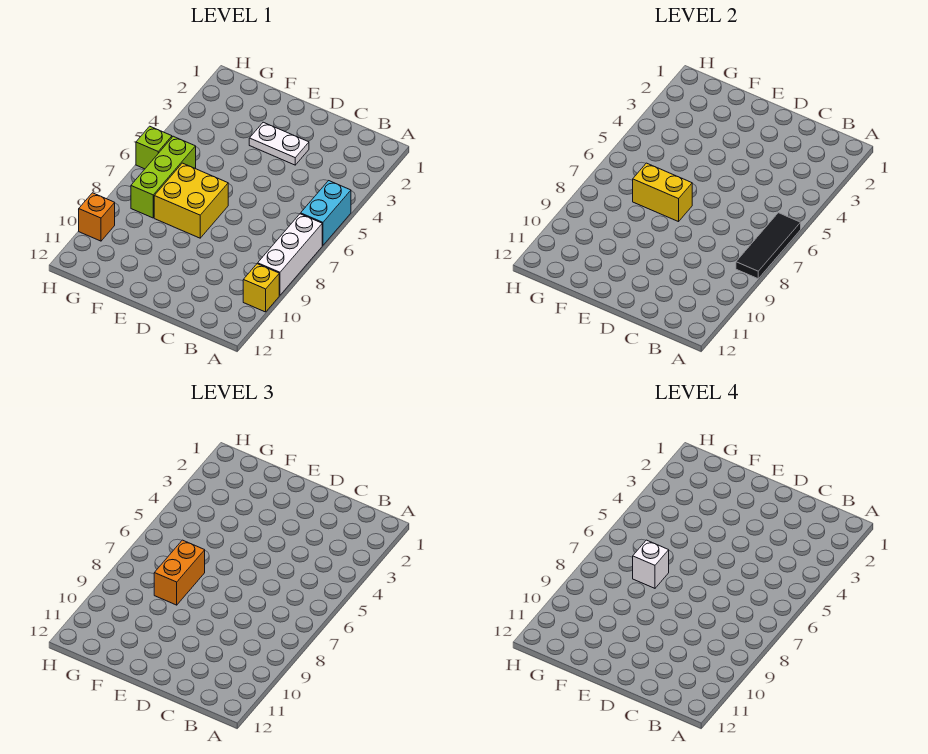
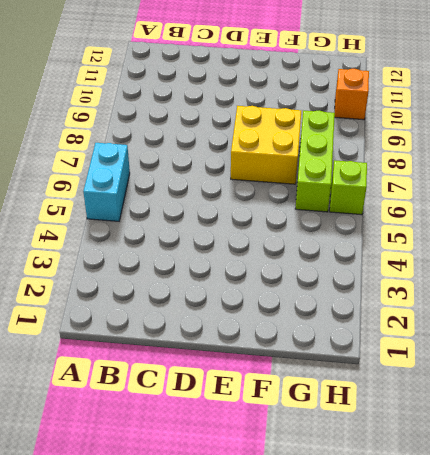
none -> white brick A7:A9 level 1
none -> yellow brick A10 level 1
none -> white plate D3:E3 level 1

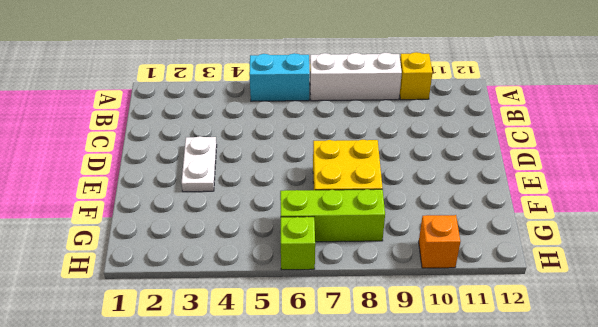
none -> black tile A6:A8 level 2
none -> yellow brick E7:F7 level 2
none -> orange brick F7:F8 level 3

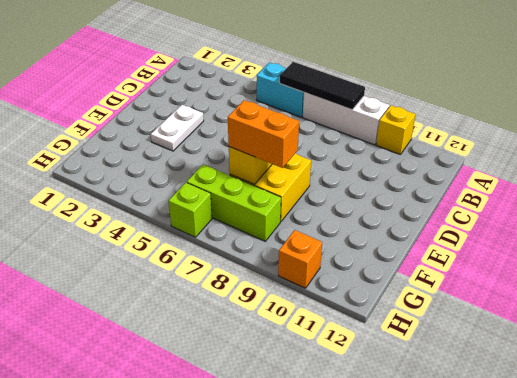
none -> white brick F7 level 4

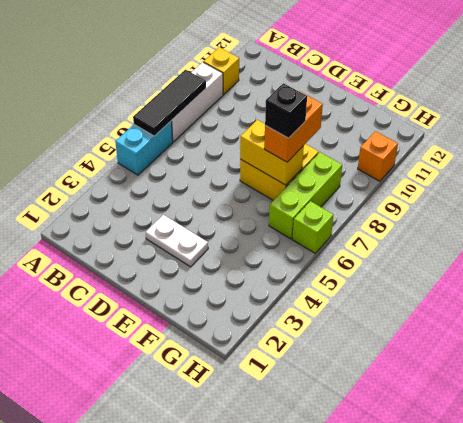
black brick F7 level 4 -> white brick F7 level 4

